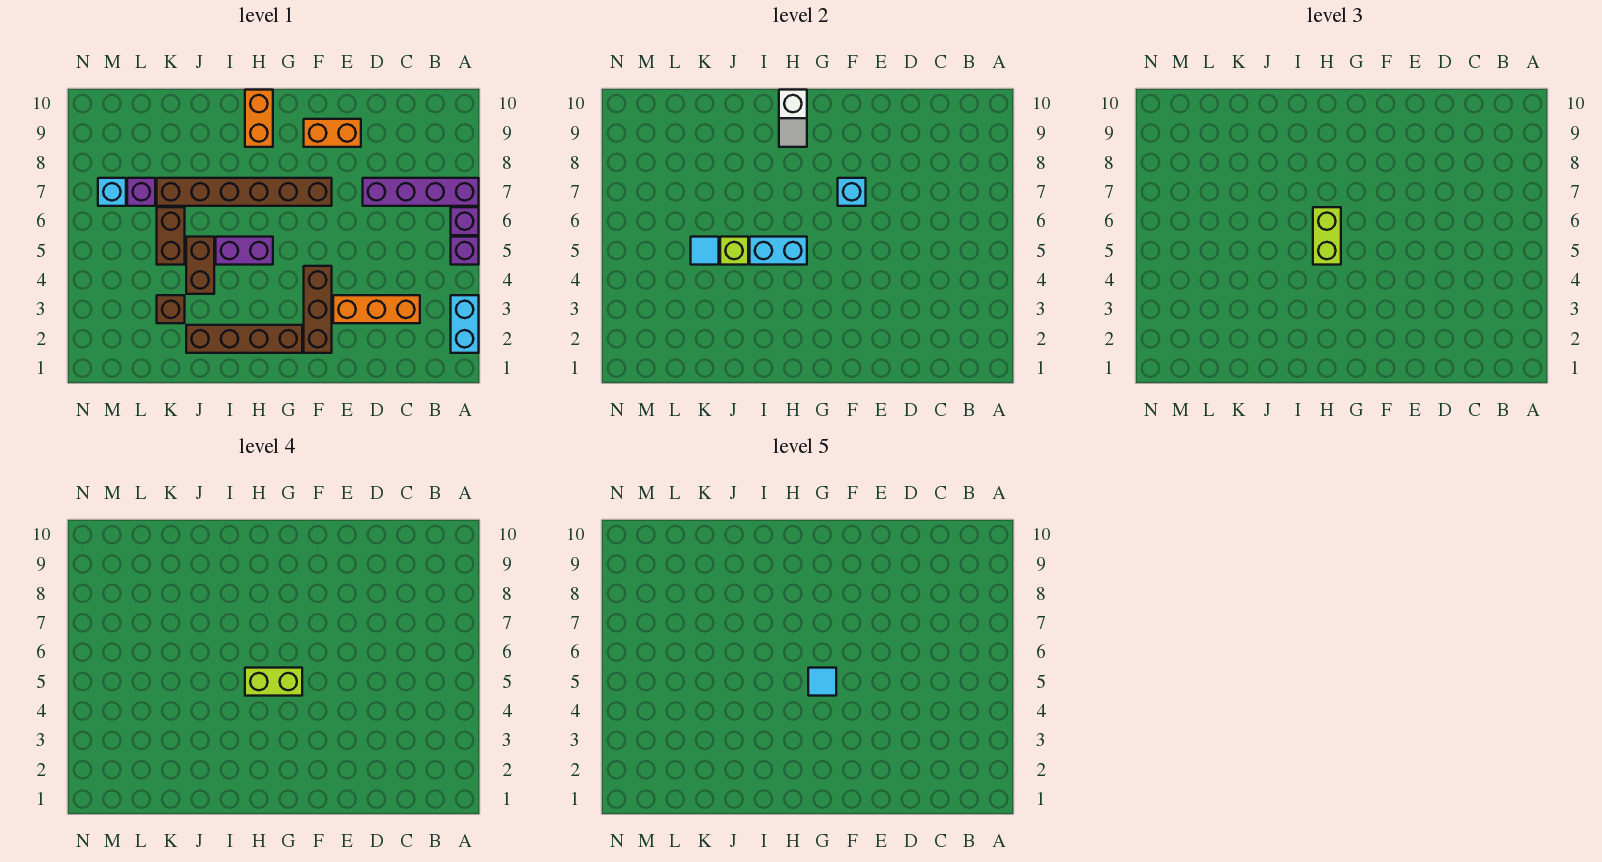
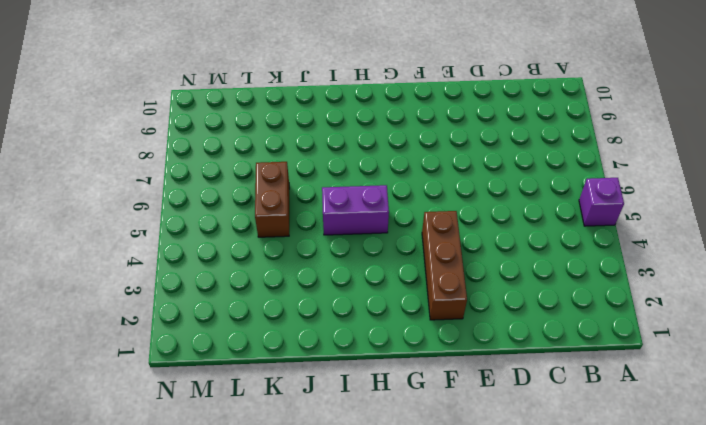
none -> cyan brick A2:A3 level 1
none -> purple brick A6 level 1
none -> purple brick A7:D7 level 1

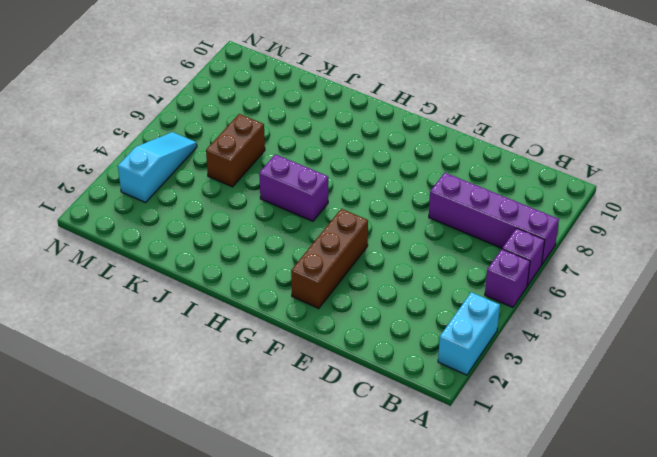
cyan slope M3:M5 level 1 top 3 -> none
none -> orange brick C3:E3 level 1
none -> orange brick E9:F9 level 1
none -> brown brick F7:K7 level 1

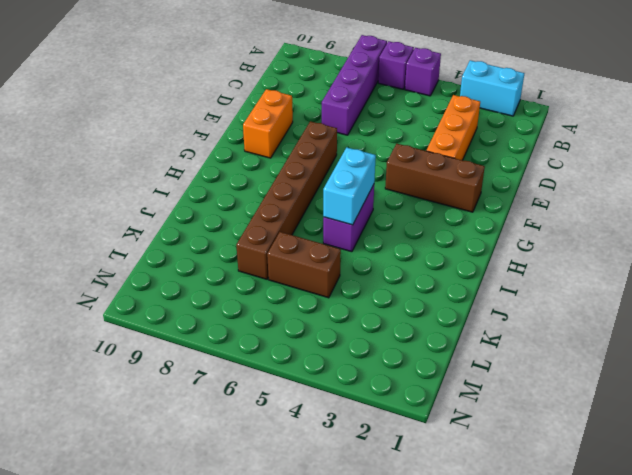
none -> brown brick G2:J2 level 1
none -> orange brick H9:H10 level 1
none -> brown brick J4:J5 level 1

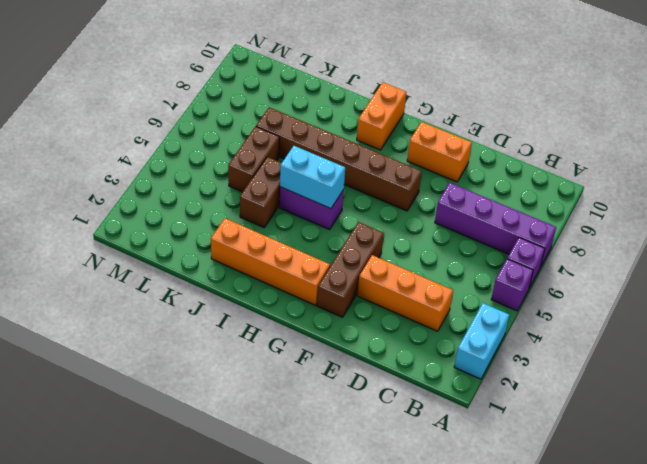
orange brick G2:J2 level 1 -> brown brick G2:J2 level 1
none -> brown brick K3 level 1
none -> purple brick L7 level 1
none -> cyan brick M7 level 1

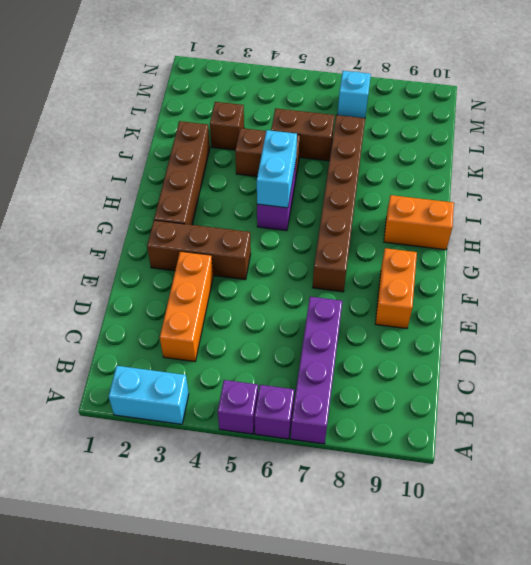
none -> purple brick L7 level 1
none -> cyan brick F7 level 2
none -> white slope H9:H10 level 2 top 10

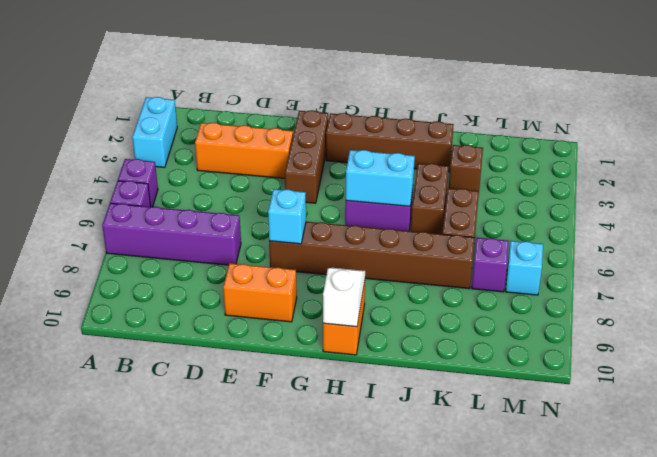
none -> lime brick J5 level 2
none -> cyan tile K5 level 2
none -> lime brick H5:H6 level 3

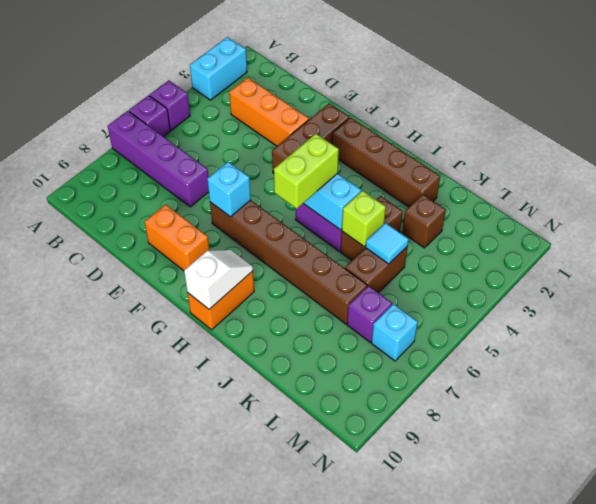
none -> lime brick G5:H5 level 4
none -> cyan tile G5 level 5

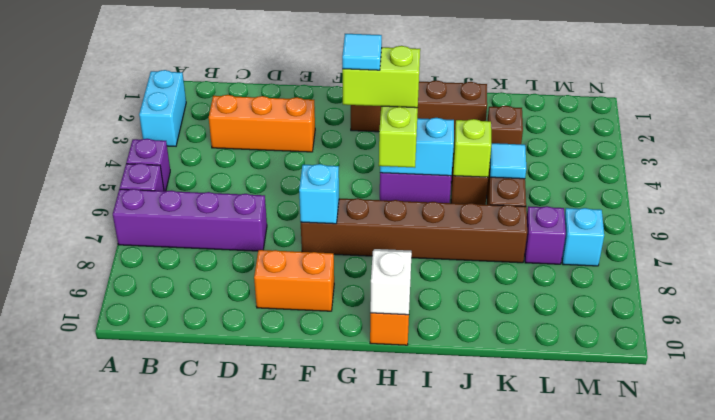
none -> brown brick F2:F4 level 1

